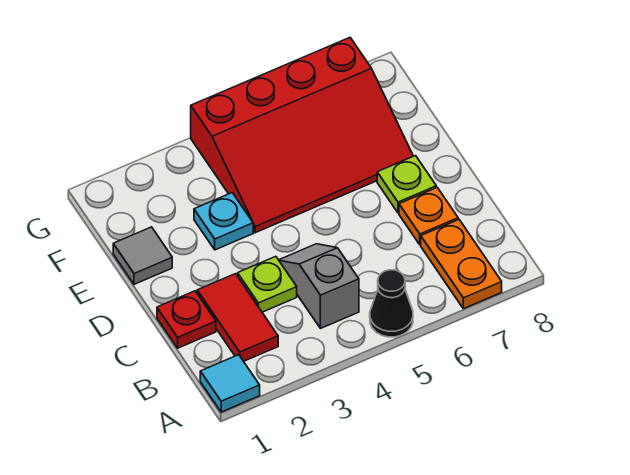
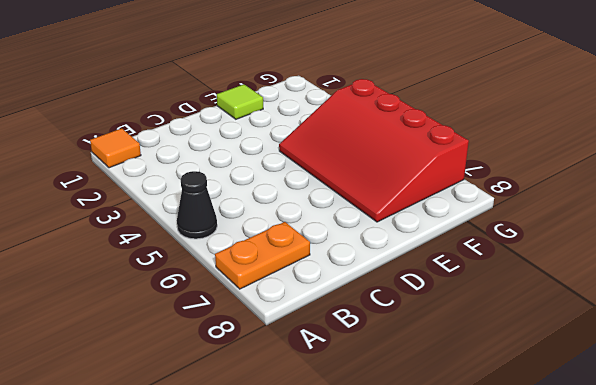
orange tile A1 level 1 -> cyan tile A1 level 1
lime tile E1 level 1 -> grey tile E1 level 1
none -> red tile B2:C2 level 1
none -> grey slope B4:C4 level 1 top B
none -> red plate C1 level 1

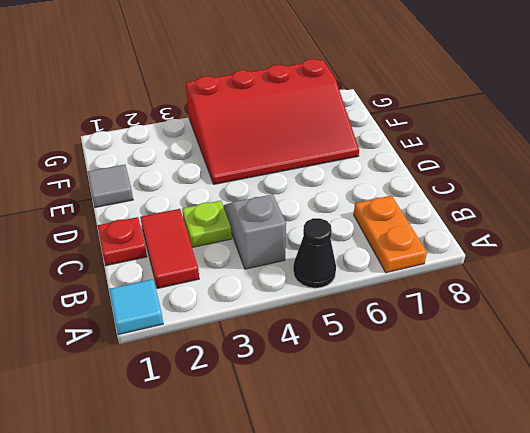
none -> orange plate C7 level 1
none -> lime plate D7 level 1
none -> cyan plate E3 level 1

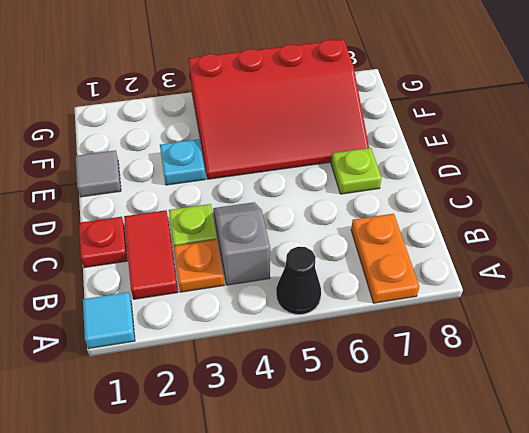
orange plate B3 level 1 -> orange plate C7 level 1

